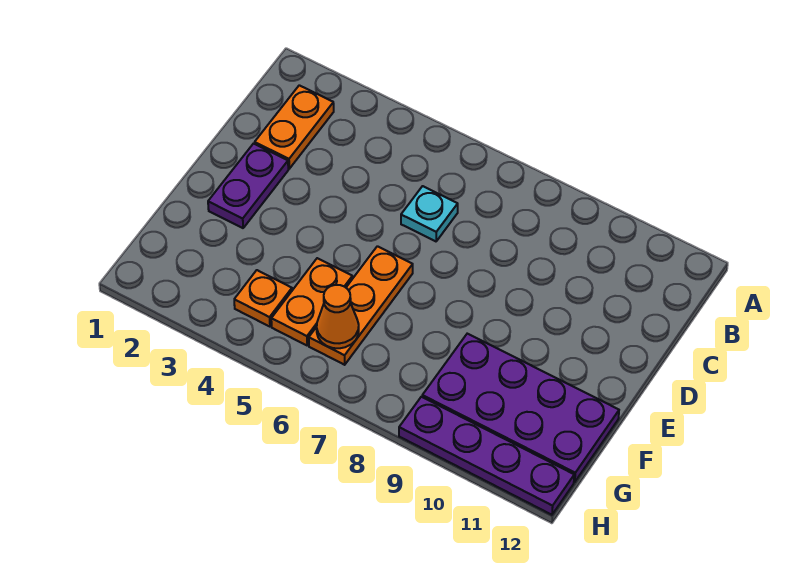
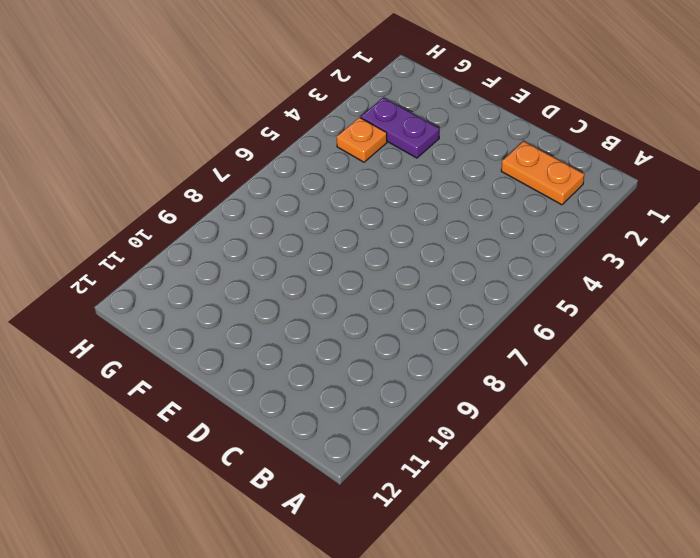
purple plate F3:G3 level 1 -> purple plate D2:E2 level 1
none -> cyan plate C6 level 1
none -> orange plate E6:G6 level 1

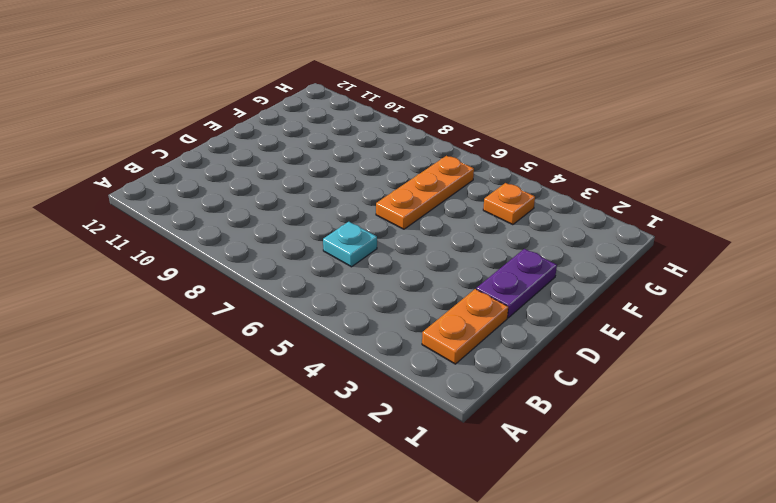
none -> orange plate F5:G5 level 1
none -> purple plate F9:G12 level 1

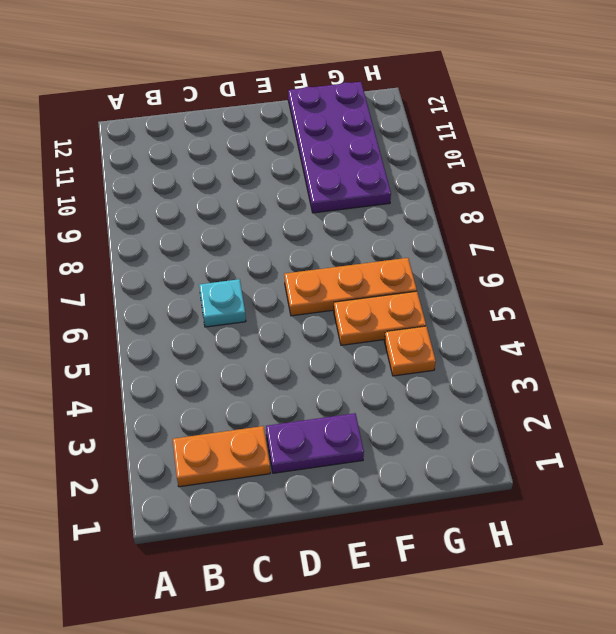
none -> purple plate H9:H12 level 1
none -> orange cone G6 level 2

